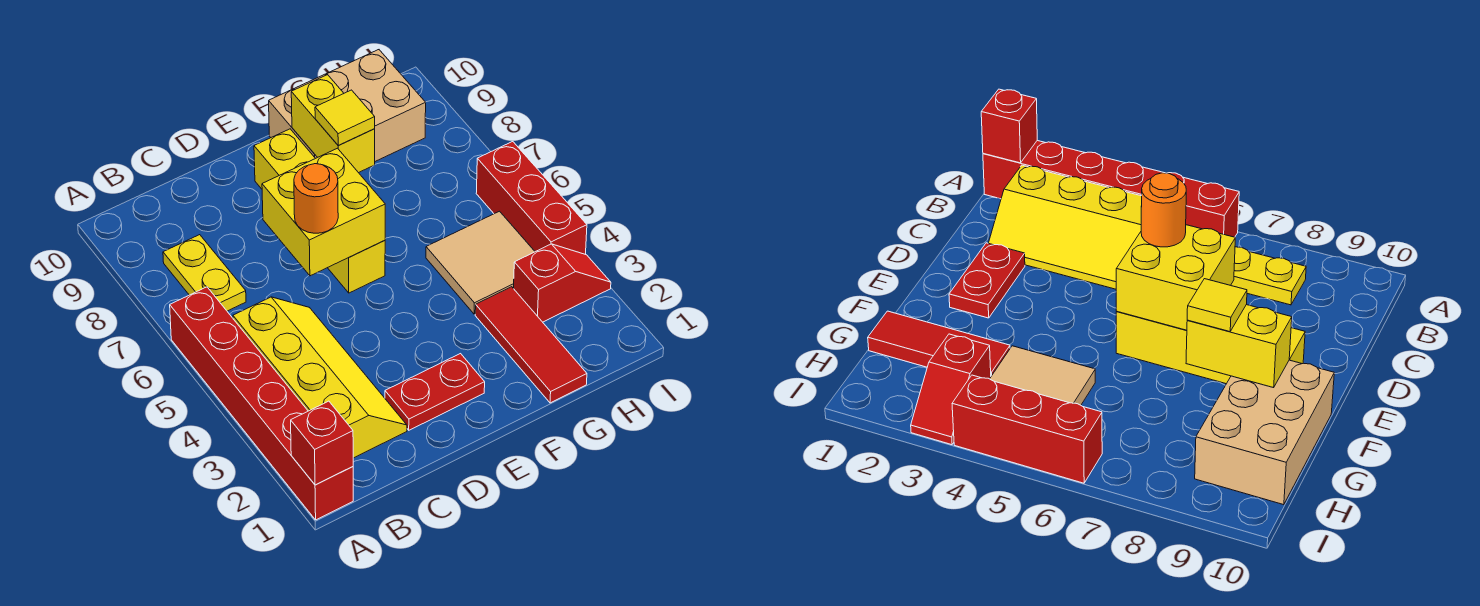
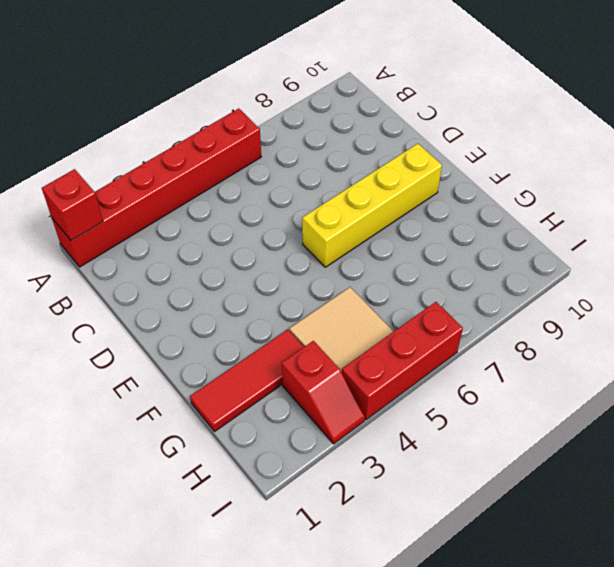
none -> yellow slope B2:C5 level 1 top B
none -> yellow plate B7:B8 level 1
none -> red plate D2:E2 level 1

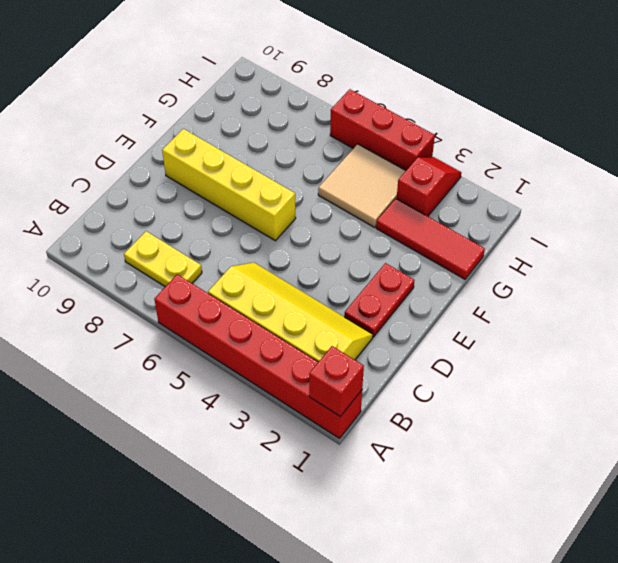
none -> tan brick F9:H10 level 1
none -> yellow brick D6:E7 level 2
none -> yellow brick F8:F9 level 2

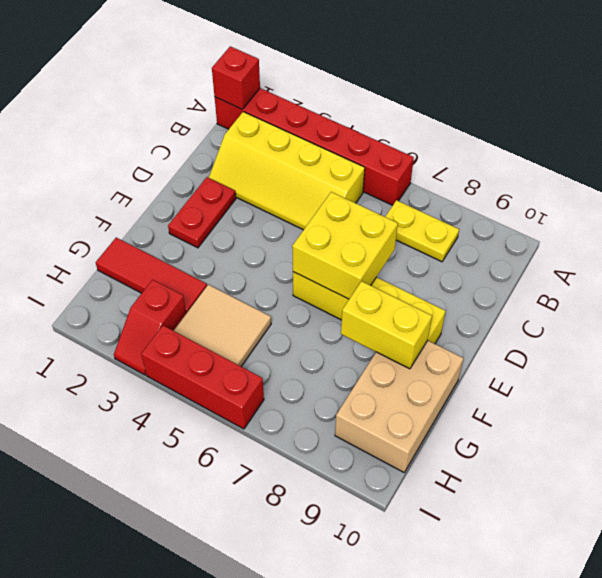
none -> orange round brick D6 level 3
none -> yellow tile F8 level 3

